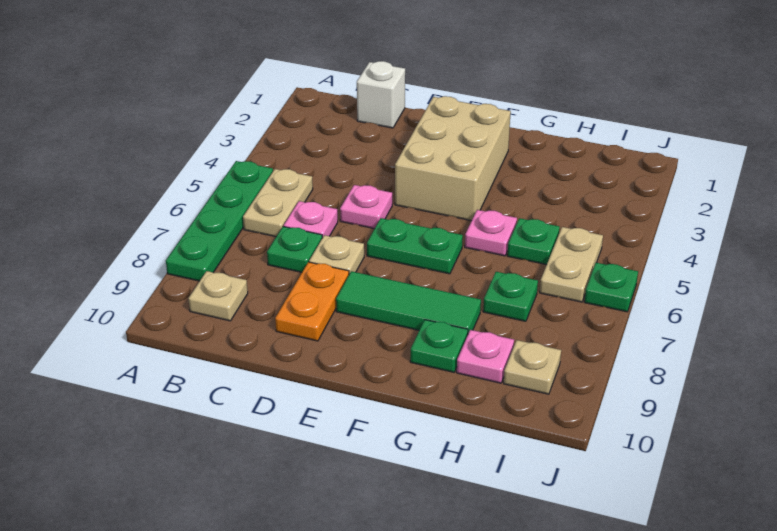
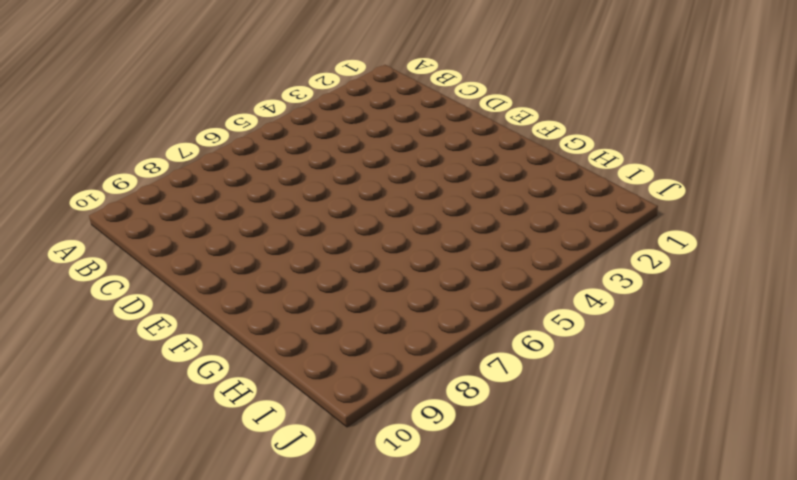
none -> green plate A5:A8 level 1
none -> tan plate B5:B6 level 1
none -> tan plate B9 level 1

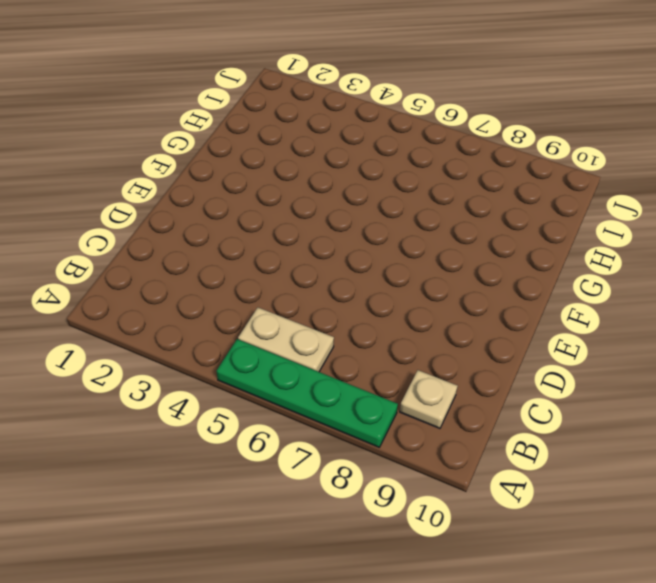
none -> white brick C1 level 1
none -> pink plate C6 level 1
none -> green plate C7 level 1

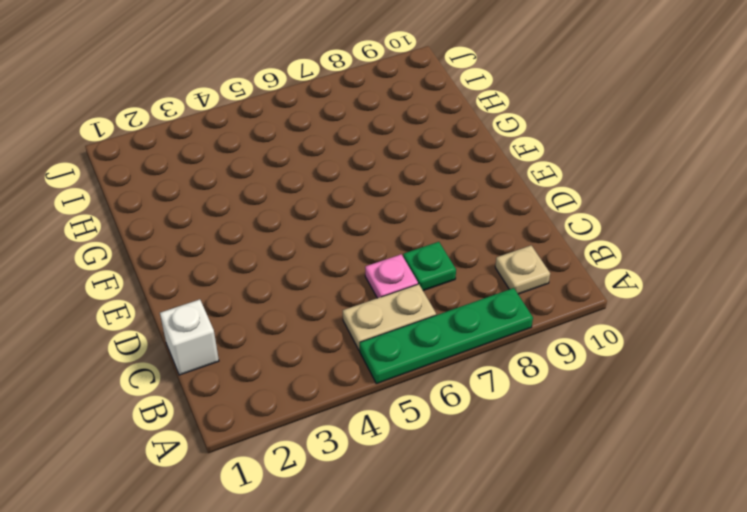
none -> pink plate D5 level 1
none -> tan plate D7 level 1
none -> orange plate D8:D9 level 1

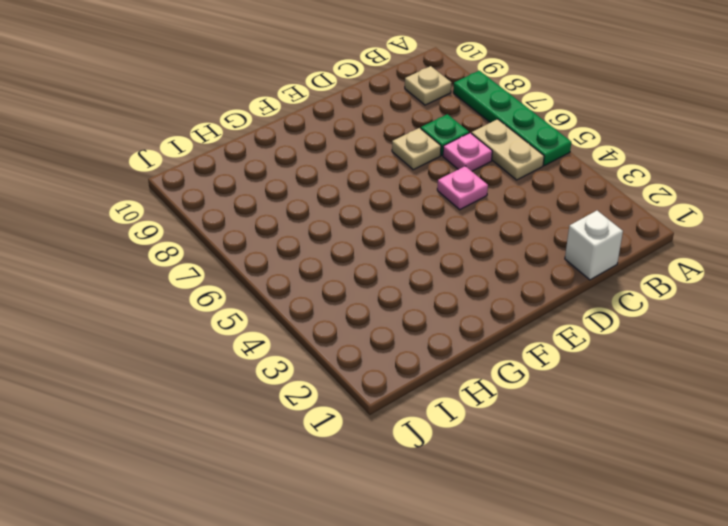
none -> orange plate D8:D9 level 1
none -> tan brick E2:F4 level 1
none -> green plate E6:F6 level 1

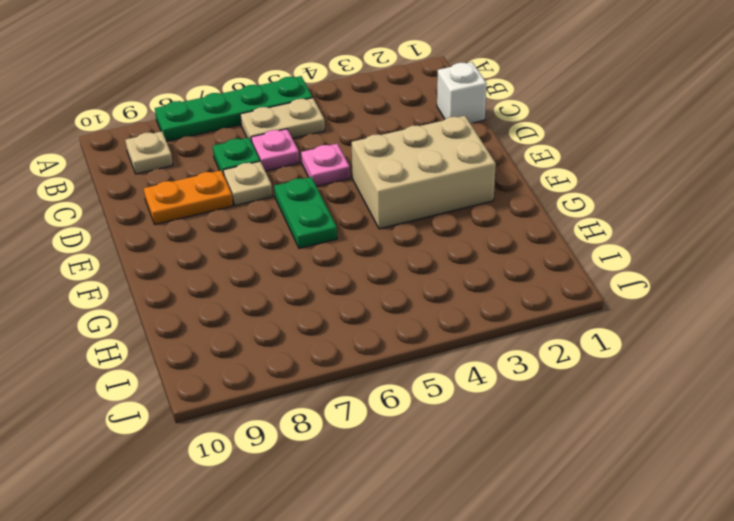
none -> green tile E8:G8 level 1
none -> pink plate G5 level 1
none -> green plate G9 level 1

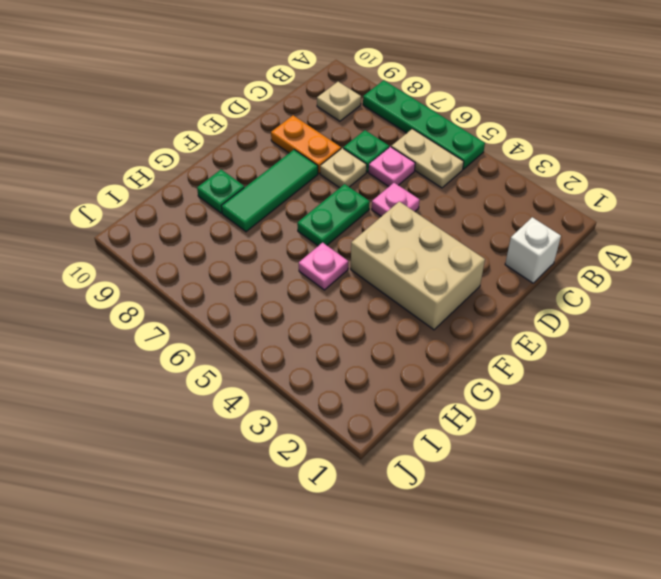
none -> green plate H5 level 1
none -> green plate H7 level 1
none -> pink plate H9 level 1

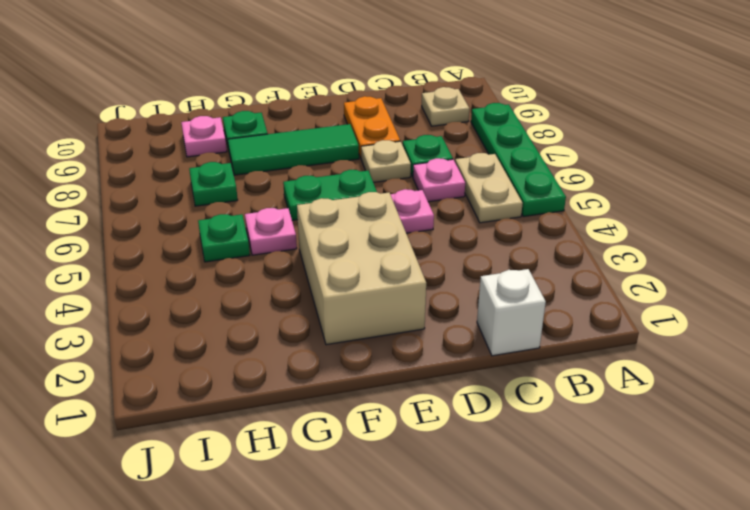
none -> tan plate I5:I6 level 1
none -> tan plate I9 level 1
none -> green plate J6 level 1

